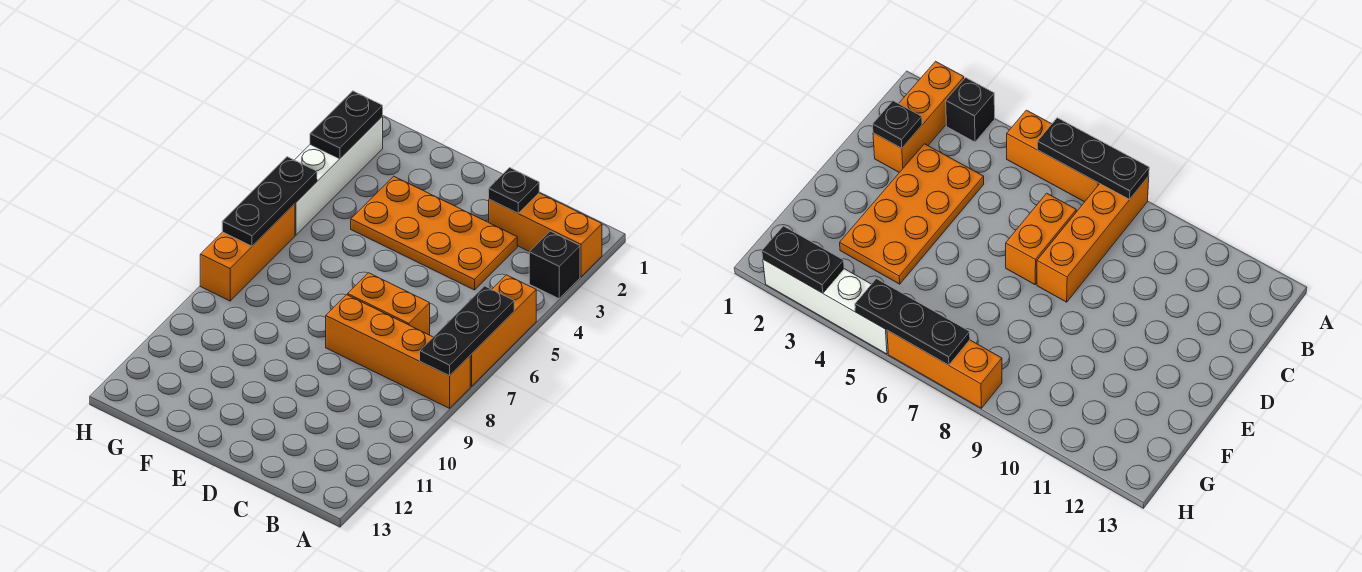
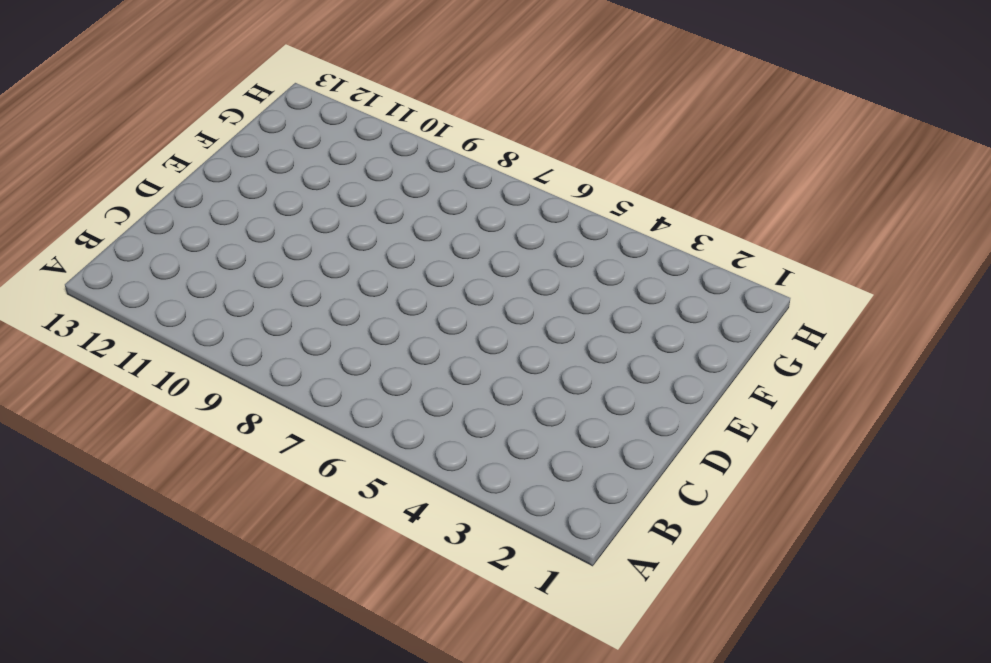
none -> orange brick A2:C2 level 1
none -> black brick A3 level 1
none -> orange brick A5:A7 level 1

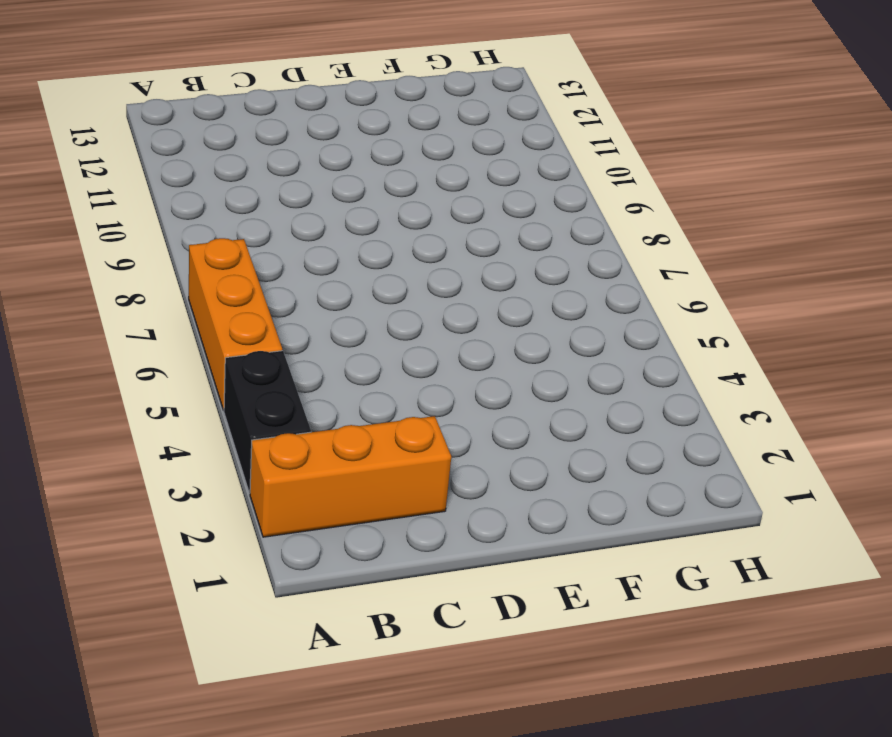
black brick A3:A4 level 1 -> black brick A3 level 1
none -> orange brick A8:D8 level 1
none -> orange plate C3:F4 level 1
none -> orange brick C7:D7 level 1

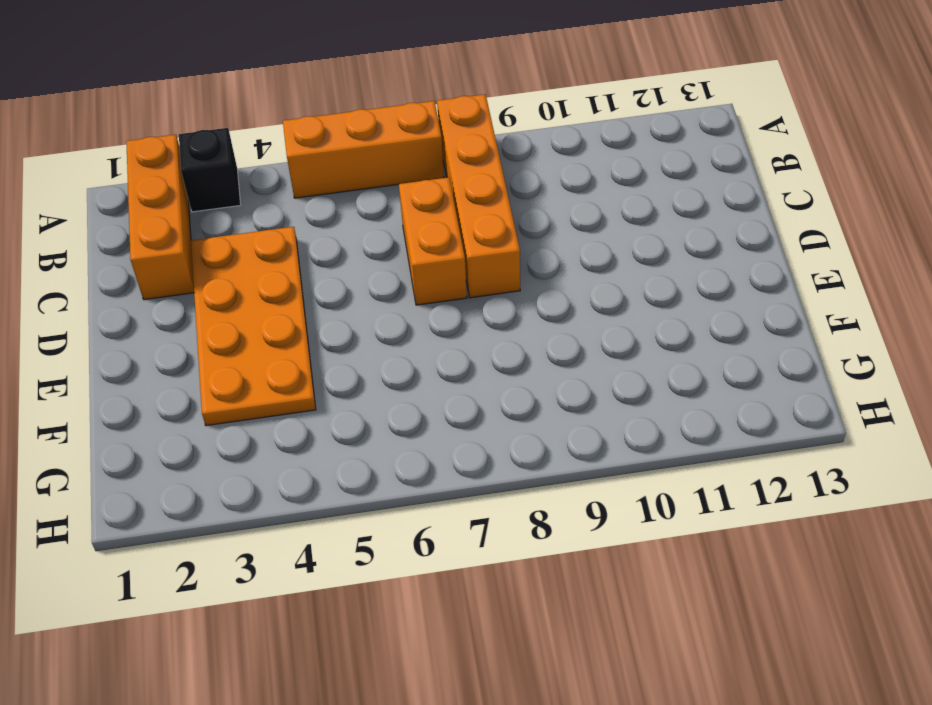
none -> white brick H2:H5 level 1
none -> orange brick H6:H8 level 1
none -> black plate A6:A8 level 2

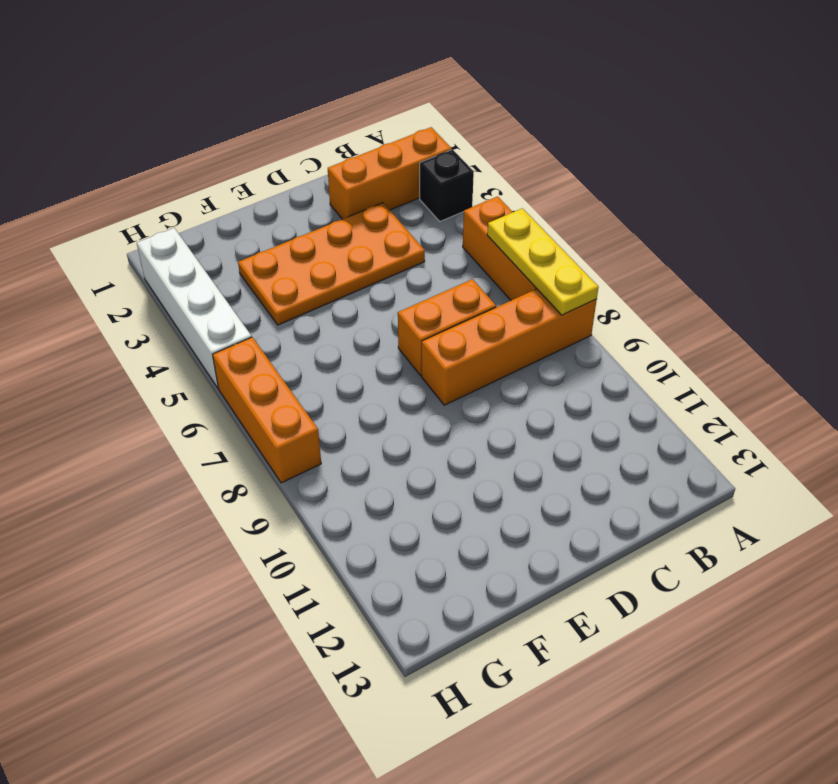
yellow plate A6:A8 level 2 -> black plate A6:A8 level 2
none -> black plate C2 level 2
none -> black plate H2:H3 level 2
none -> black plate H5:H7 level 2

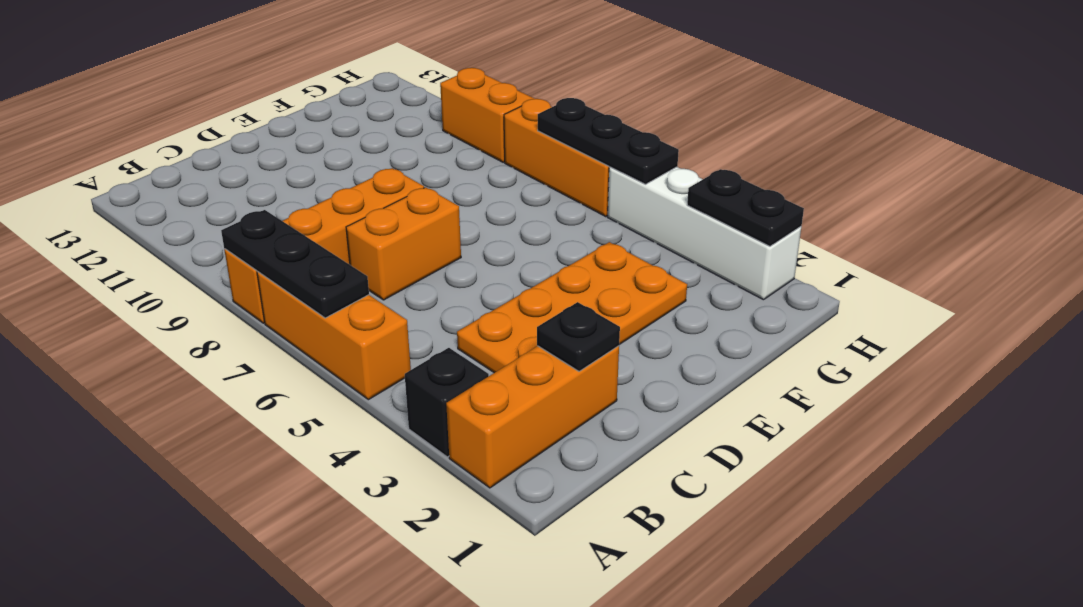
orange brick H9:H10 level 1 -> none

